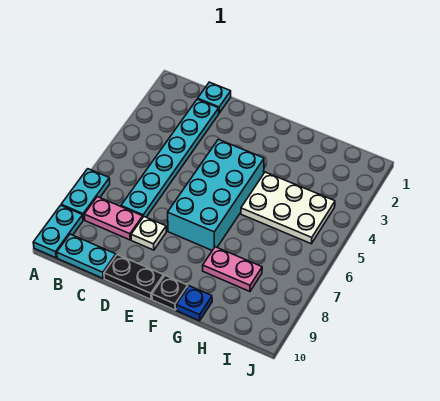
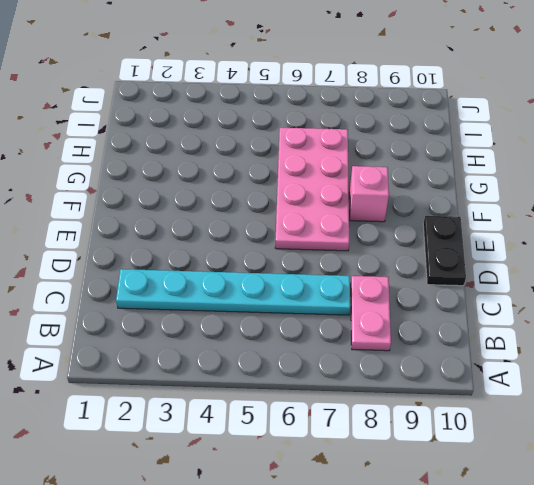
pink plate E6:H7 level 1 -> cyan brick E4:F7 level 1
pink brick F8 level 1 -> none
none -> cyan plate A7:A8 level 1
none -> cyan plate A9:A10 level 1
none -> cyan plate B10:C10 level 1

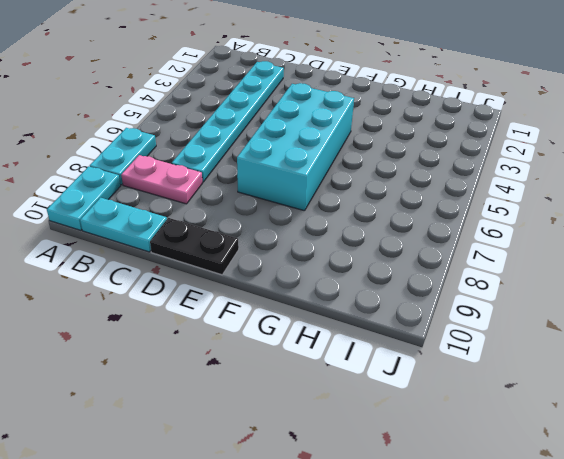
none -> cyan plate C1 level 1
none -> white plate D8 level 1
none -> black plate F10 level 1

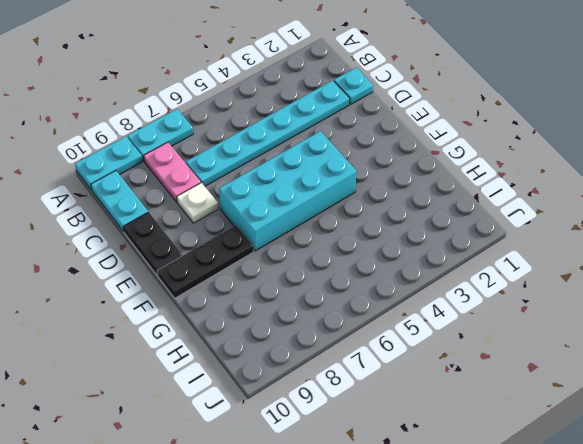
black plate F8:F10 level 1 -> black plate F10 level 1
none -> white plate G4:I5 level 1
none -> pink plate G8:H8 level 1
none -> blue plate G10 level 1

